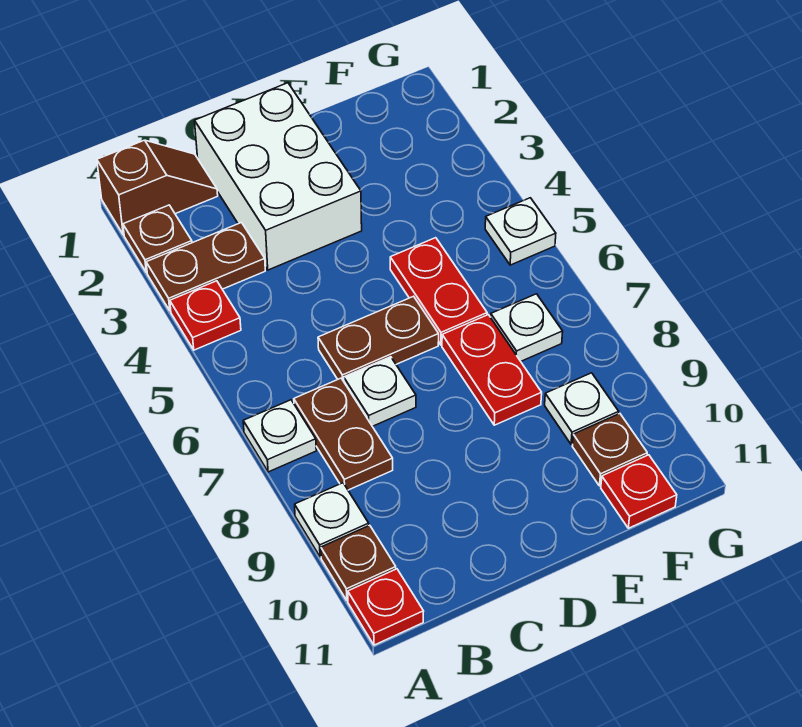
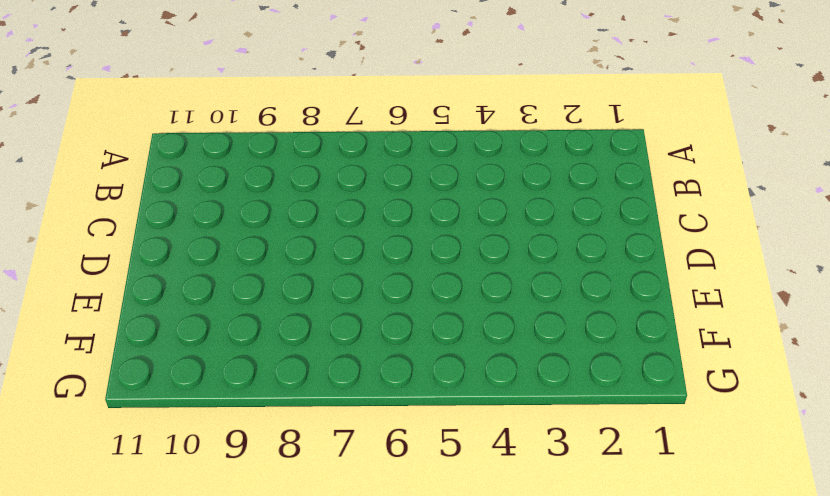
none -> brown slope A1:B1 level 1 top A
none -> brown plate A2 level 1
none -> brown plate A3:B3 level 1

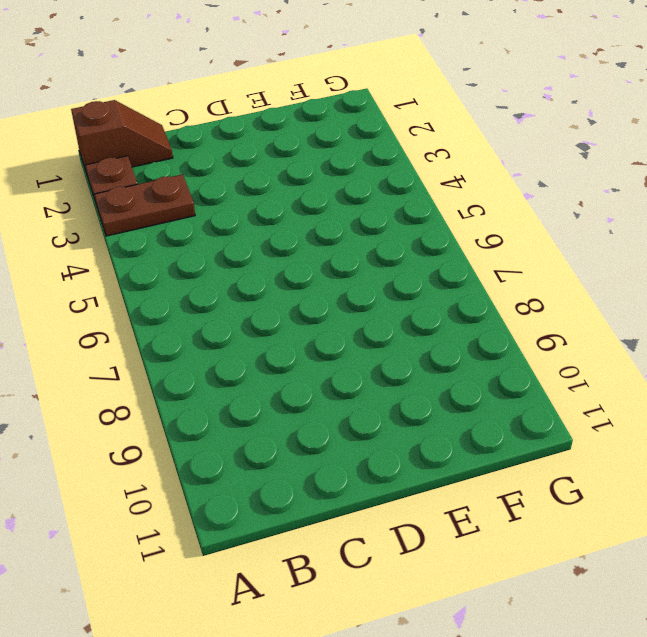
none -> red plate A4 level 1
none -> white plate A7 level 1
none -> white plate A9 level 1

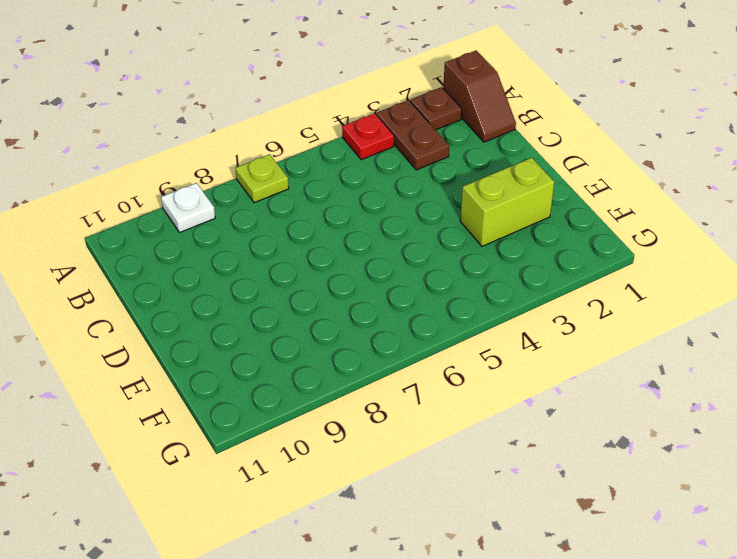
lime plate A7 level 1 -> white plate A7 level 1
lime brick E2:E3 level 1 -> none
none -> brown plate A10 level 1
none -> red plate A11 level 1
none -> brown plate B7:B8 level 1

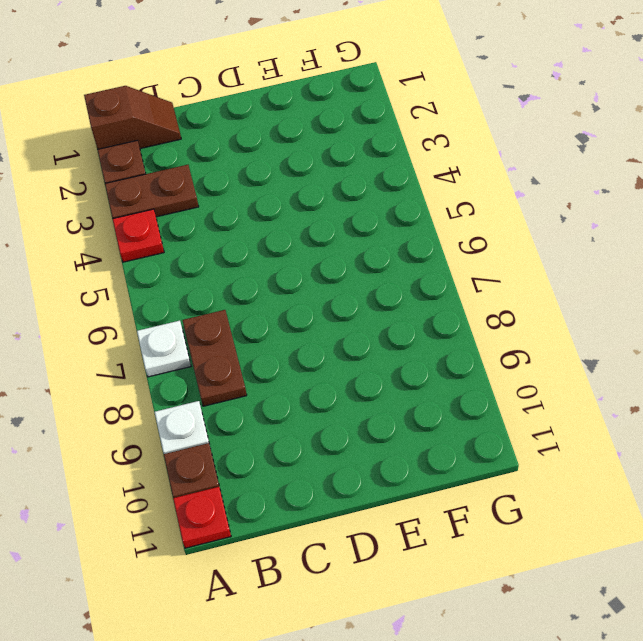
none -> white brick C1:D3 level 1
none -> brown plate C6:D6 level 1
none -> white plate C7 level 1

